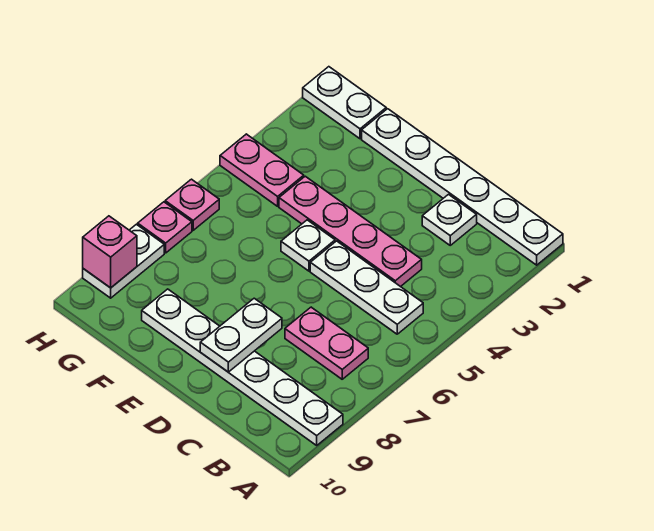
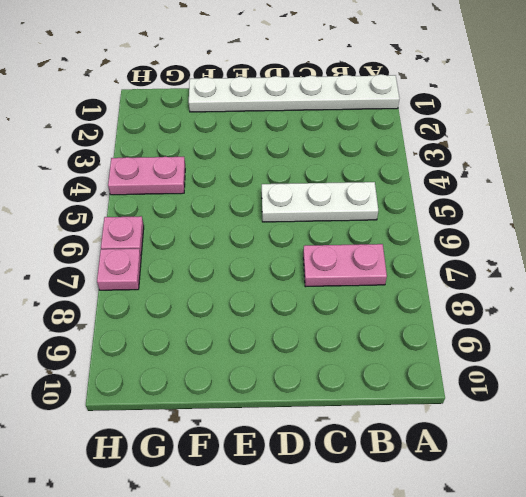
none -> white plate A9:F9 level 1
none -> white plate C2 level 1
none -> pink plate C4:F4 level 1

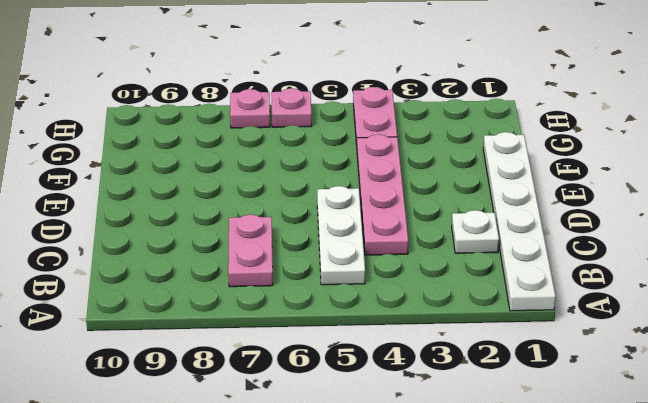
none -> white plate A9:F9 level 1
none -> white plate E5 level 1
none -> white plate G1:H1 level 1

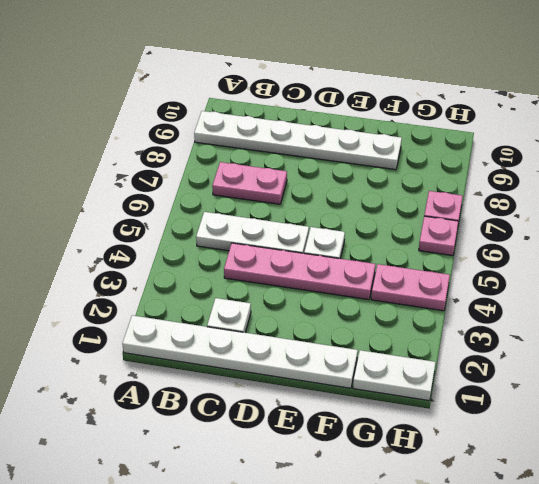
none -> white plate H8:H9 level 1
none -> white plate D8:D9 level 2
none -> pink brick H9 level 2

